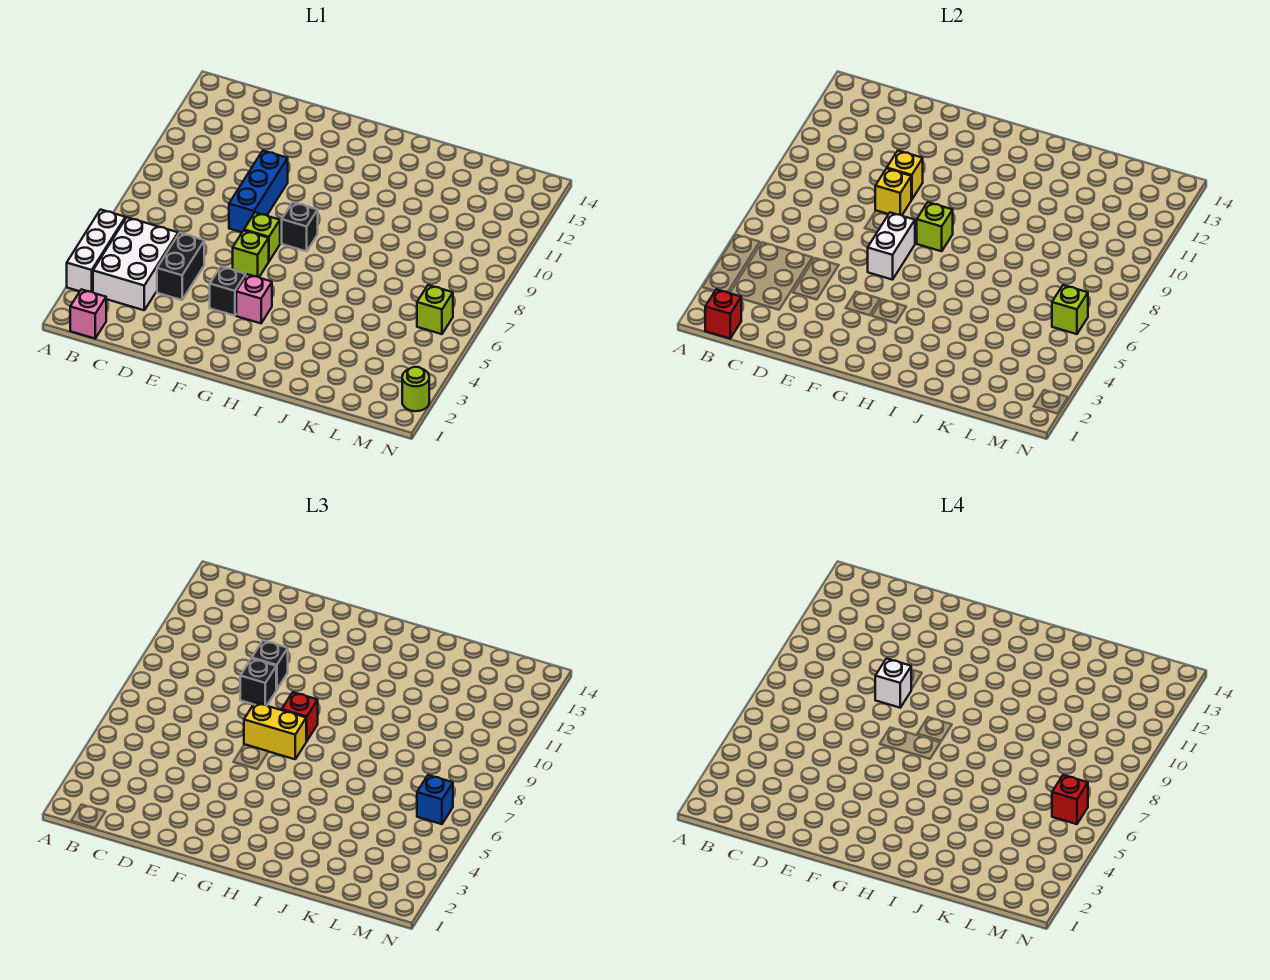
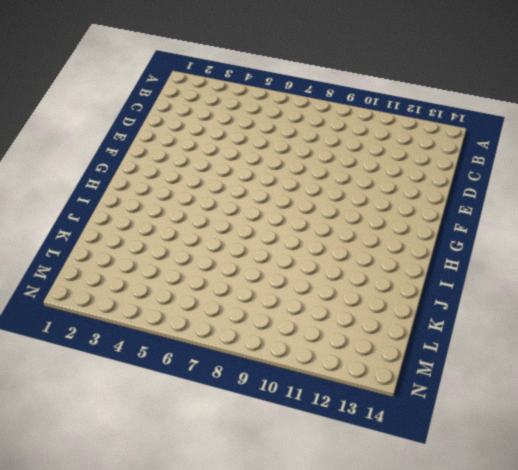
none -> white brick A3:A5 level 1
none -> pink brick B1 level 1
none -> white brick B3:C5 level 1

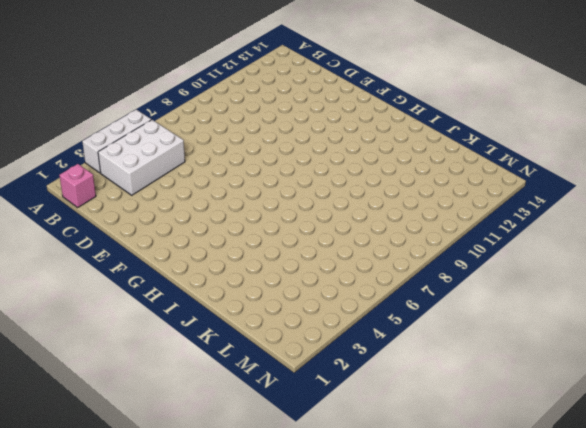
none -> black brick D4:D5 level 1
none -> blue brick E8:E10 level 1
none -> black brick F4 level 1

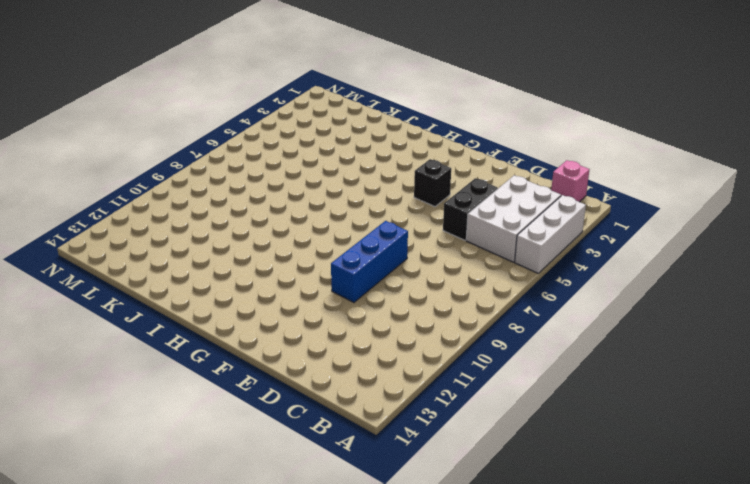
none -> lime brick F6 level 1
none -> lime brick F7 level 1
none -> pink brick G4 level 1

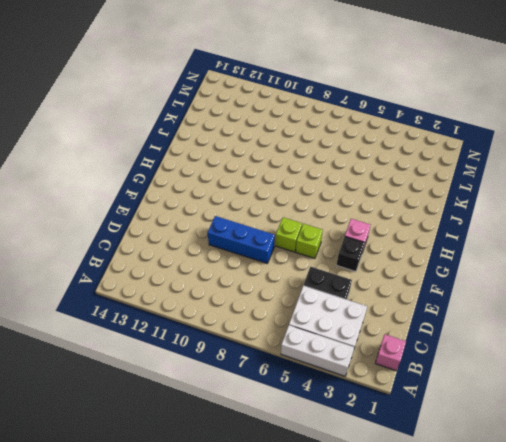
none -> black brick G8 level 1
none -> lime brick M6 level 1
none -> lime round brick N2 level 1

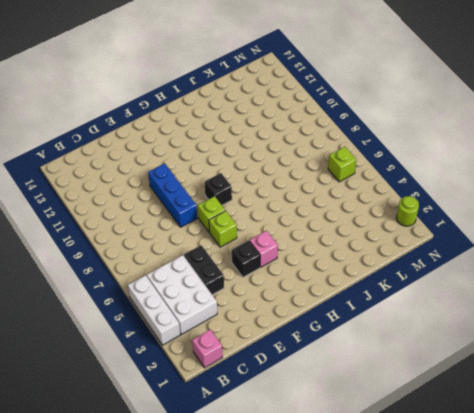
none -> red brick B1 level 2
none -> yellow brick E9 level 2
none -> yellow brick E10 level 2

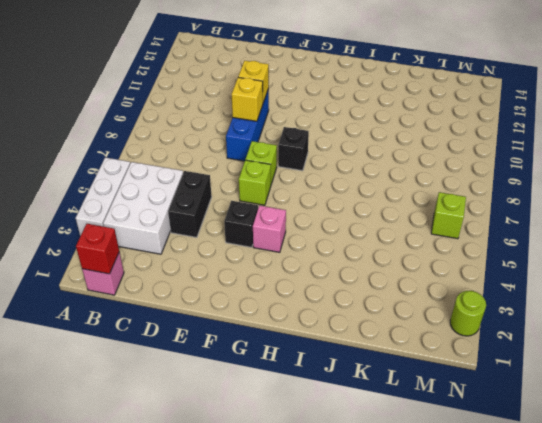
none -> white brick F6:F7 level 2
none -> lime brick G8 level 2
none -> lime brick M6 level 2

